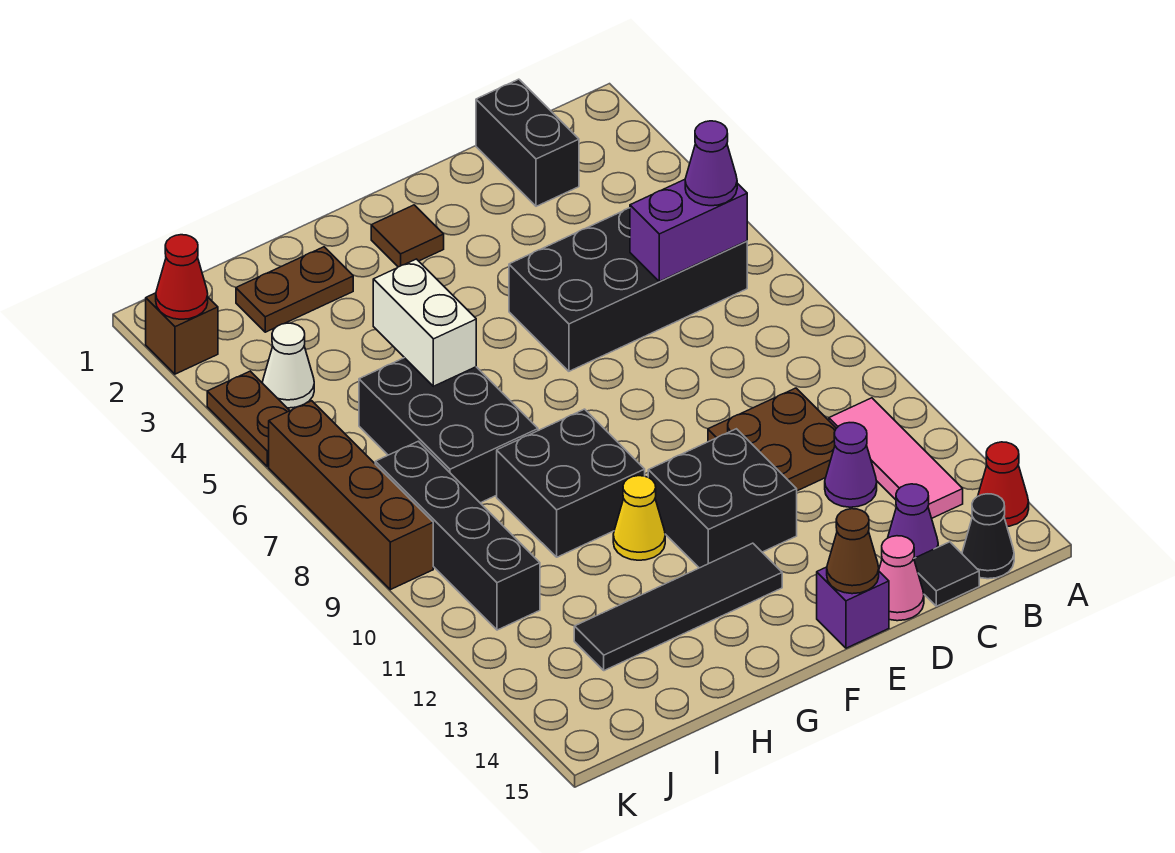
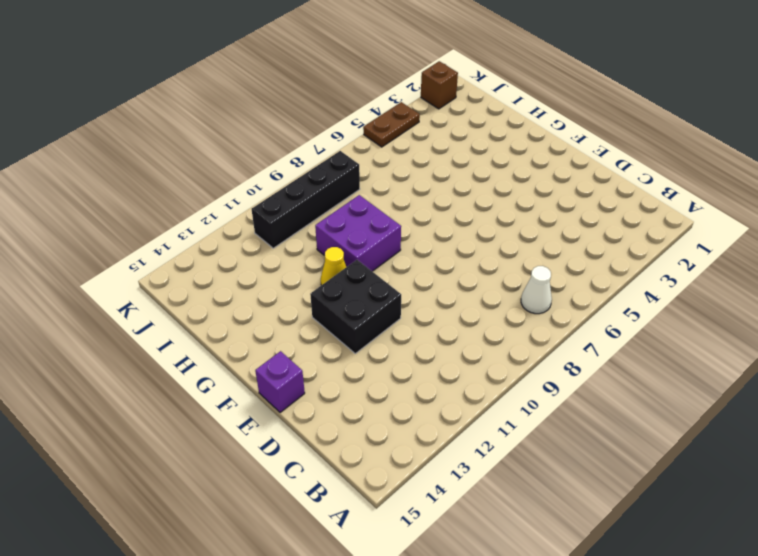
white cone B7 level 1 -> white cone J4 level 1
purple brick G9:H10 level 1 -> black brick G9:H10 level 1
none -> red cone A14 level 1
none -> black brick B5:E6 level 1
none -> pink tile B11:B13 level 1

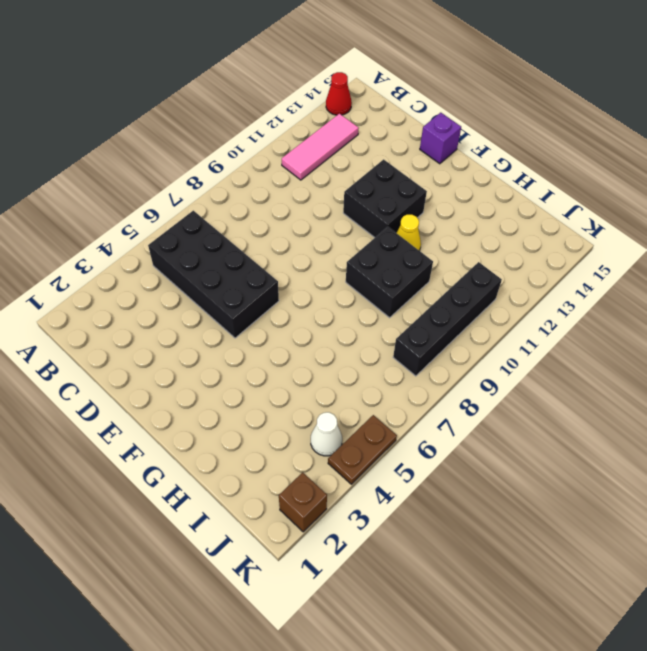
none -> black cone B15 level 1
none -> black brick C1:C2 level 1
none -> brown plate C10:D11 level 1

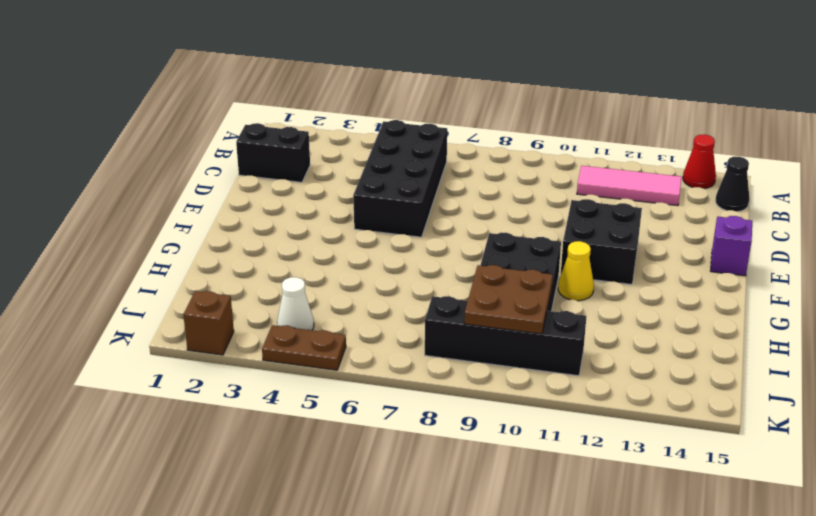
brown plate I9:J10 level 2 -> brown plate C10:D11 level 1
none -> purple cone C12 level 1
none -> purple cone C14 level 1
none -> black tile C15 level 1

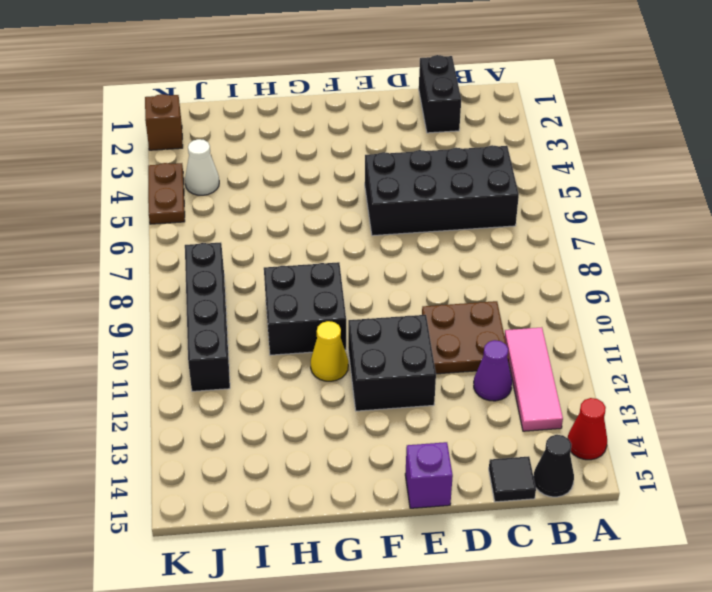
none -> purple cone C14 level 1
none -> pink cone D15 level 1
none -> brown tile F2 level 1

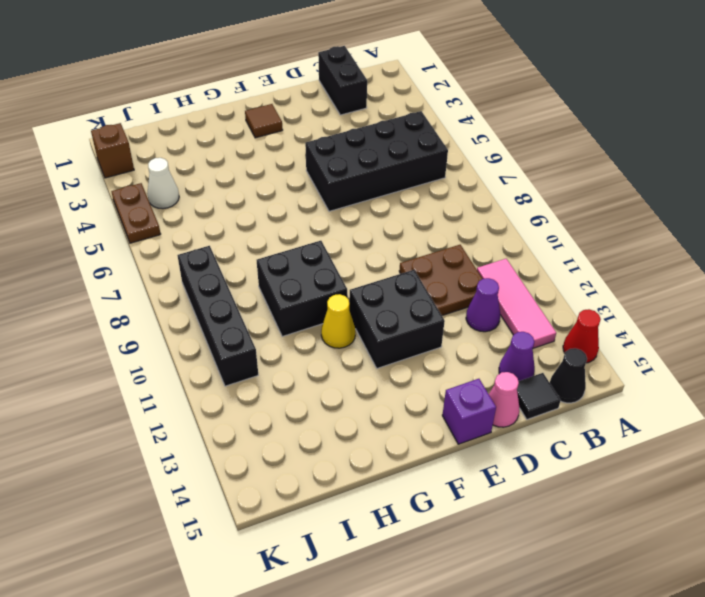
none -> black tile F13:I13 level 1
none -> brown plate H2:I2 level 1
none -> black brick H6:I8 level 1

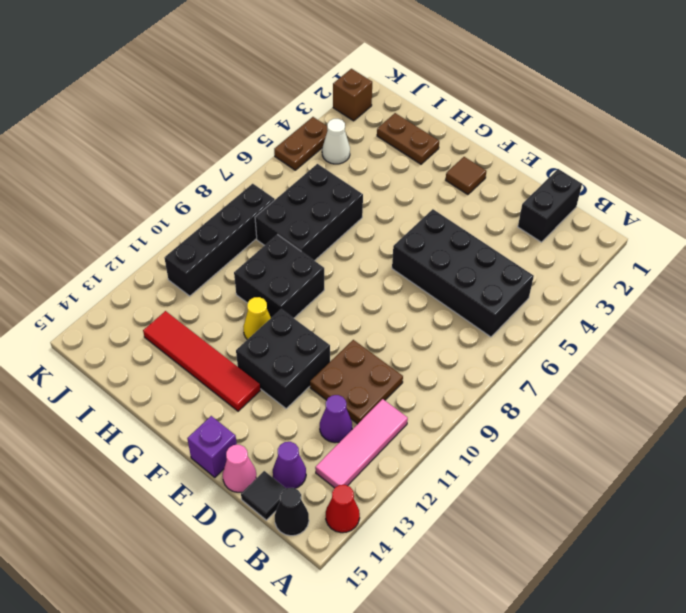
red tile F13:I13 level 1 -> black tile F13:I13 level 1
none -> brown brick K6:K9 level 1
none -> purple brick B6:C6 level 2
none -> brown cone E15 level 2

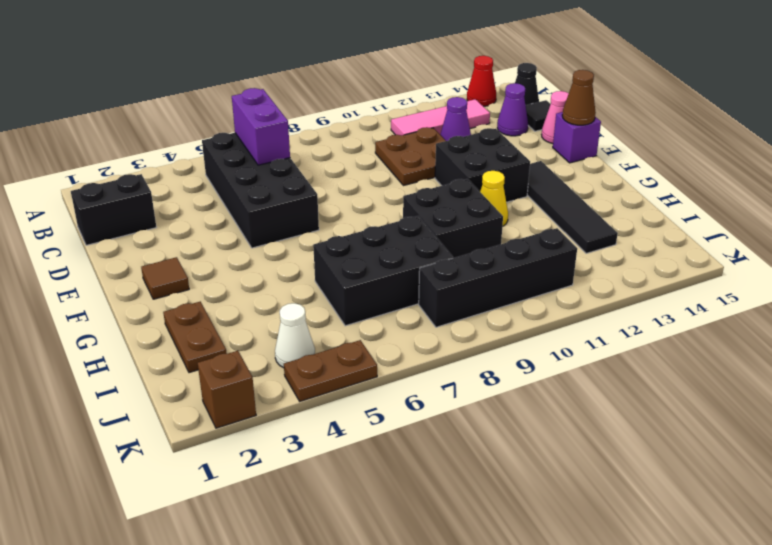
none -> brown brick K6:K9 level 1
none -> white brick H5:H6 level 2
none -> red cone K2 level 2

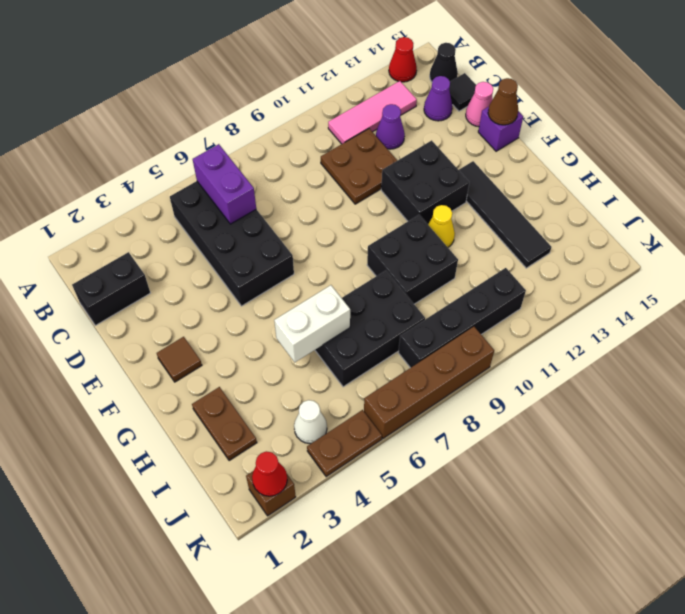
none -> purple cone B6 level 3

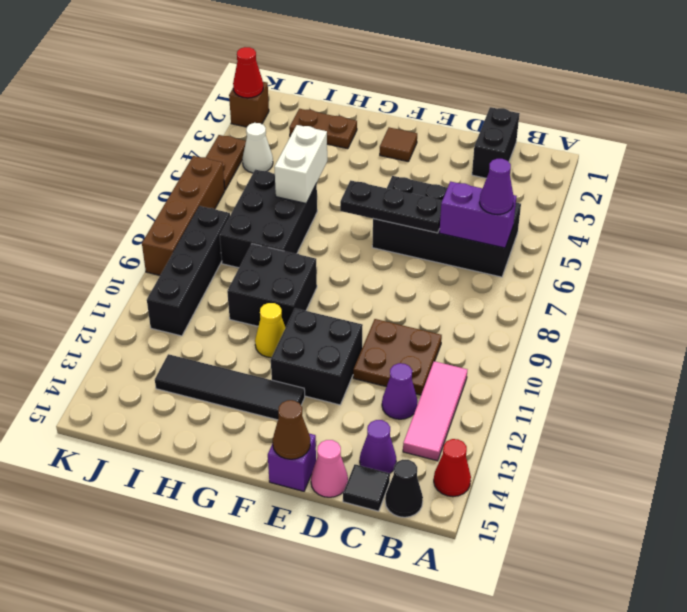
black plate D6:F6 level 2 -> none

